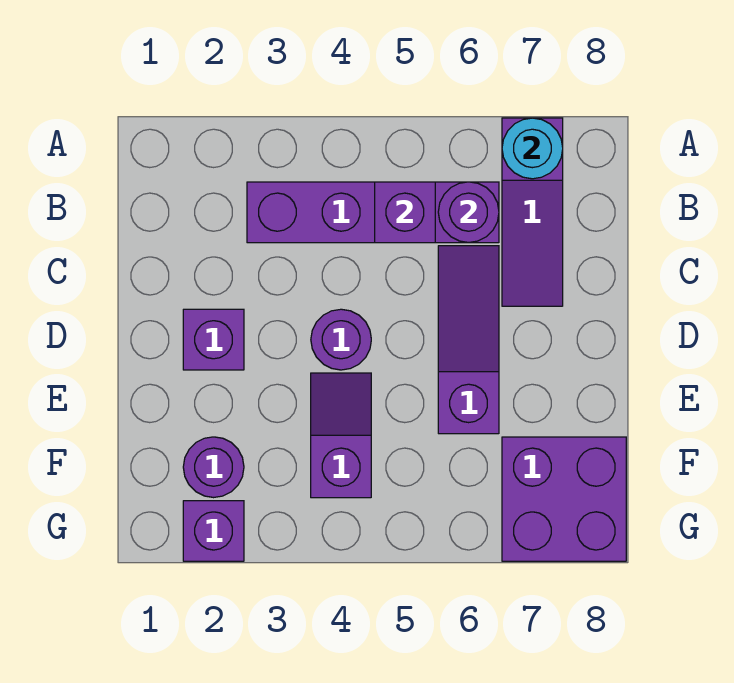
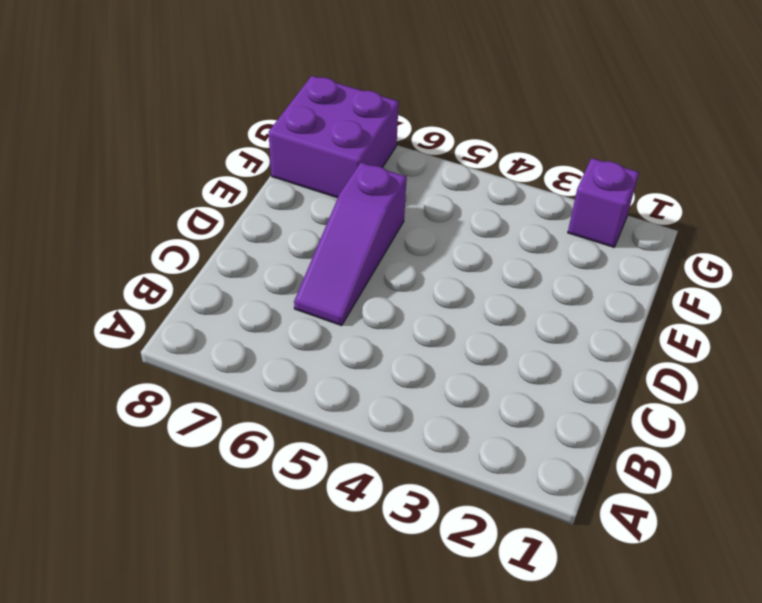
none -> purple slope A7:C7 level 1 top A
none -> purple brick B3:B6 level 1
none -> purple brick D2 level 1

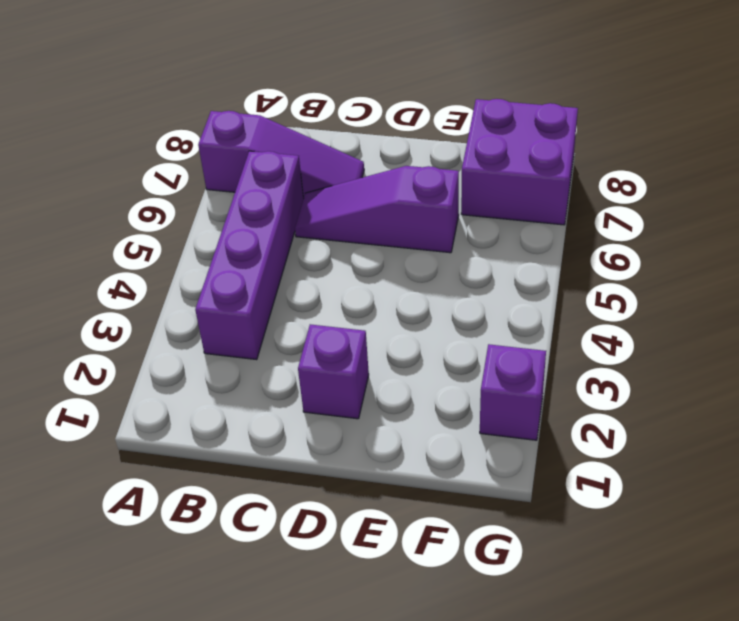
none -> purple round brick D4 level 1
none -> purple slope E4:F4 level 1 top F
none -> purple round brick F2 level 1

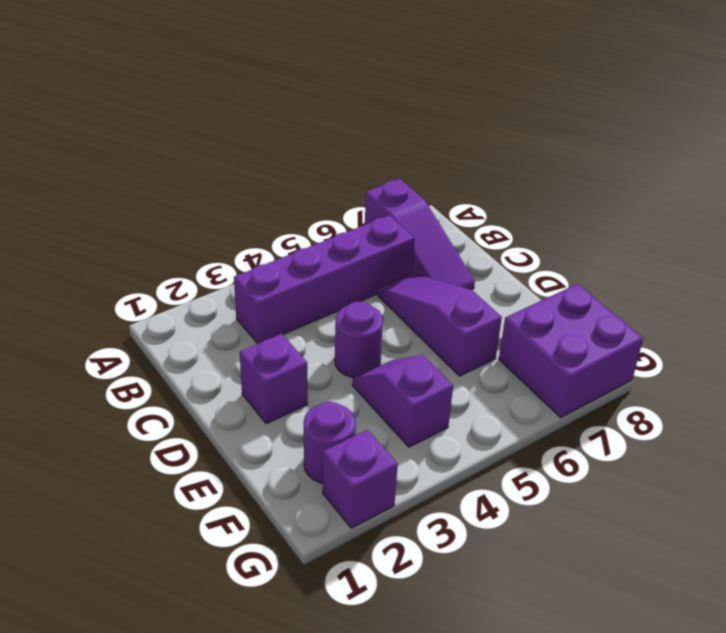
none -> cyan round brick A7 level 2
none -> purple brick B5 level 2
none -> purple round brick B6 level 2

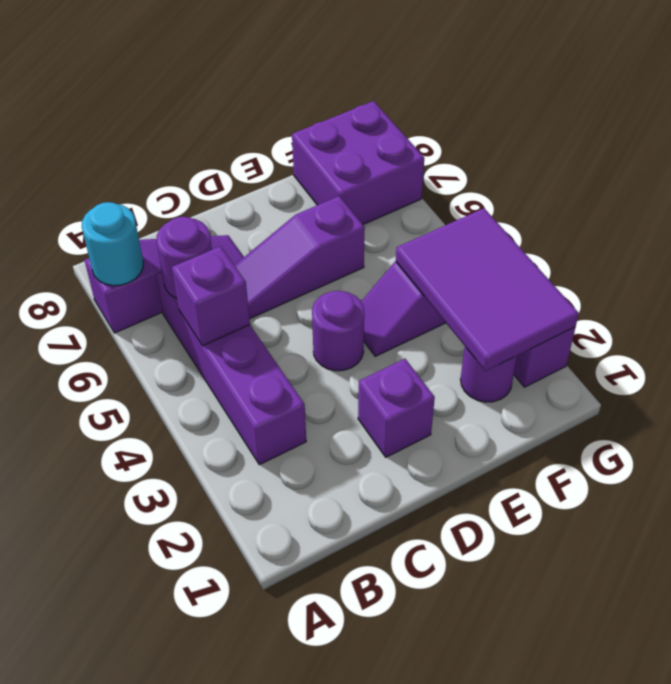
purple tile F2:G4 level 2 -> none

